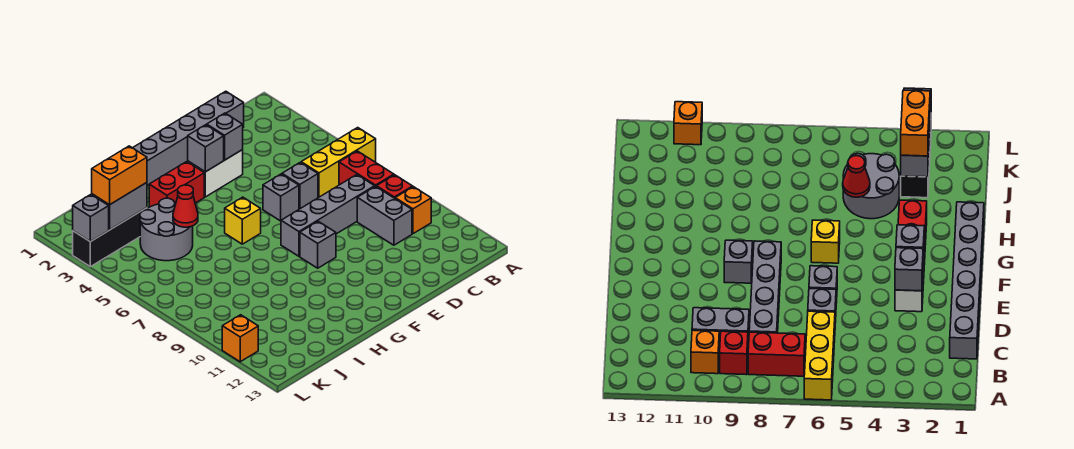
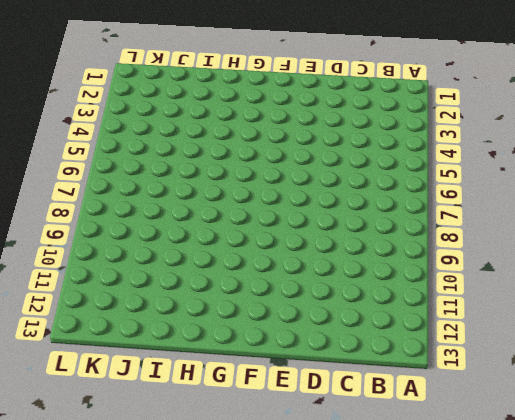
none -> yellow brick A6:C6 level 1
none -> red brick B7:B8 level 1
none -> red brick B9 level 1

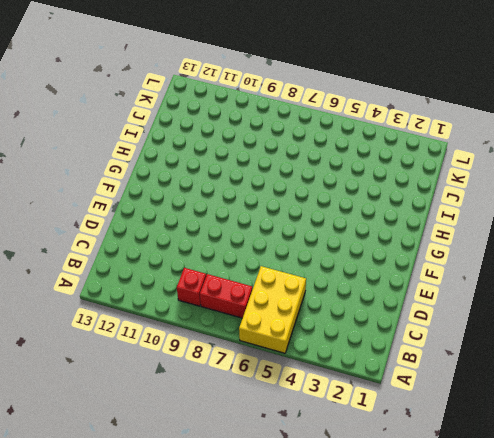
yellow brick A5:C6 level 1 -> yellow brick A6:C6 level 1
none -> orange brick B10 level 1
none -> grey brick C1:H1 level 1
none -> grey brick C8:F8 level 1

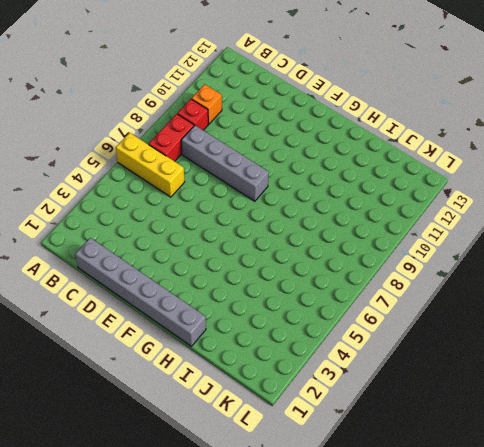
none -> grey brick C9:C10 level 1
none -> grey brick D6 level 1
none -> white brick E3:F3 level 1

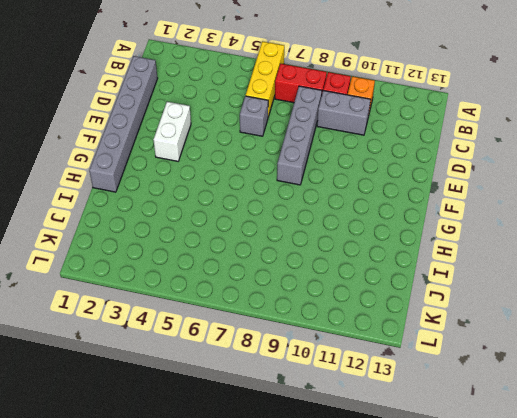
none -> grey brick E6 level 1
none -> grey brick F9 level 1
none -> red brick G3:H3 level 1

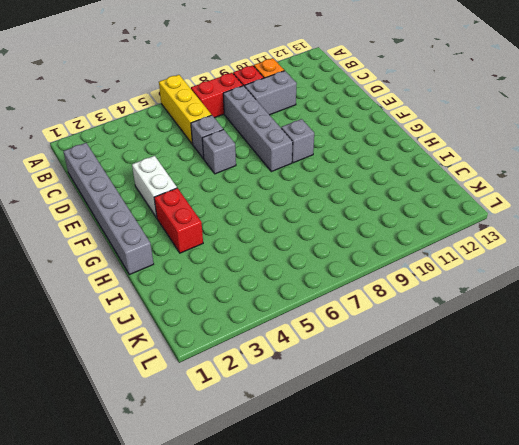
none -> yellow brick G6 level 1
none -> grey round brick I4:J5 level 1
none -> black brick J3:L3 level 1

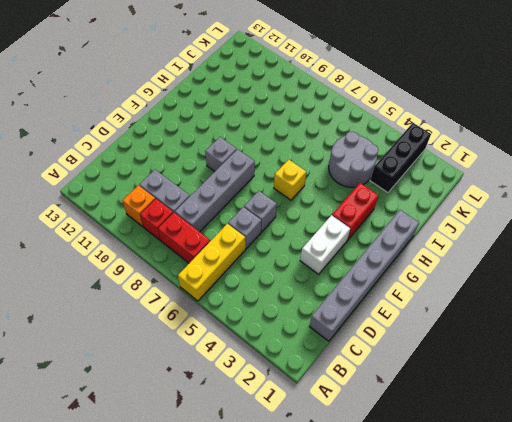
none -> orange brick L11 level 1
none -> grey brick E3 level 2
none -> grey brick F3 level 2

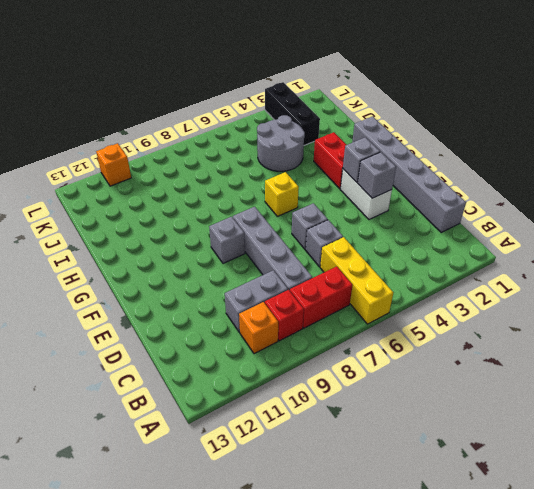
none -> red cone I5 level 2
none -> grey brick J3:K3 level 2
none -> grey brick L3 level 2

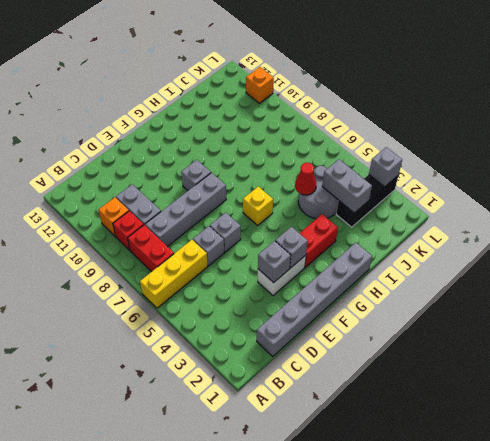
grey brick J3:J4 level 2 -> grey brick J3:K3 level 2
none -> orange brick J3:K3 level 3

